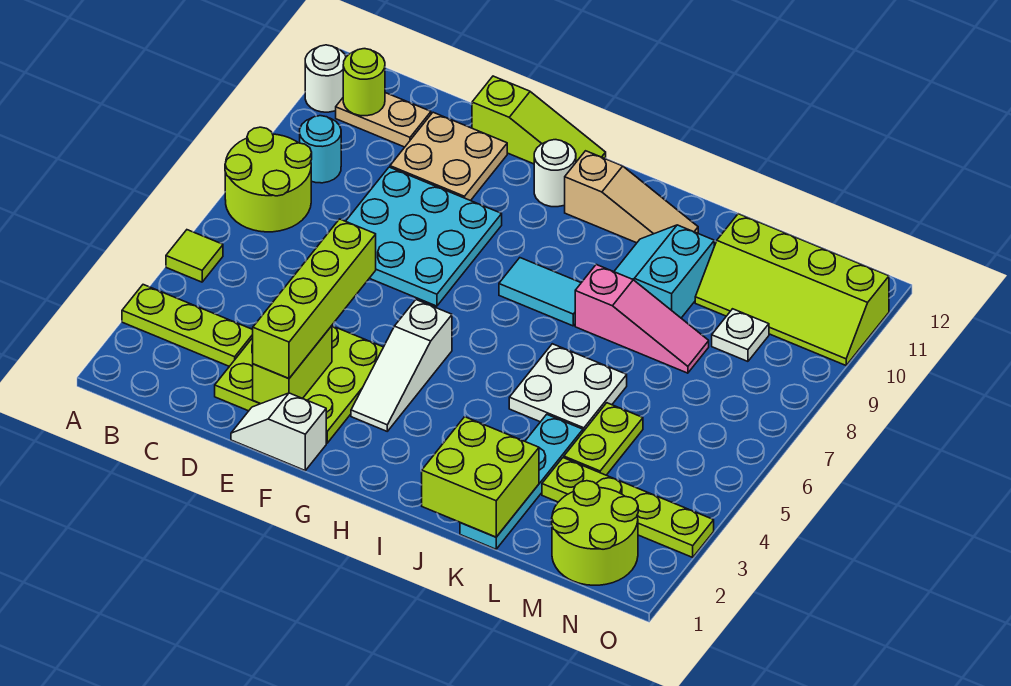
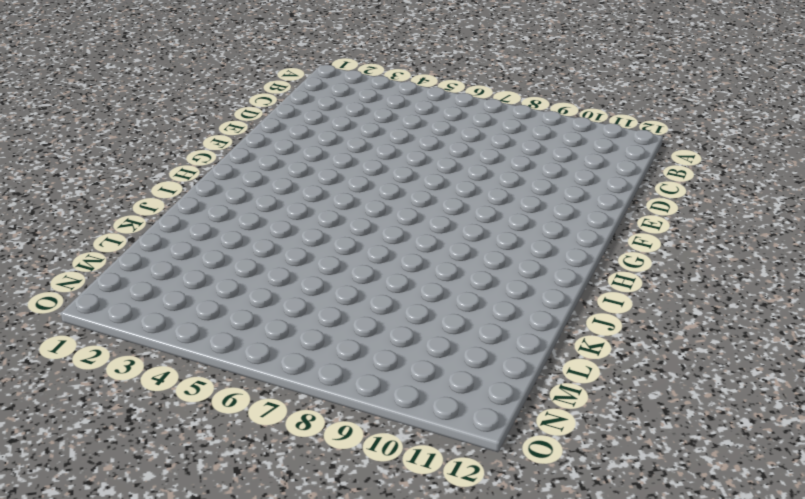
none -> lime plate A3:C3 level 1
none -> lime tile A5 level 1
none -> lime round brick A7:B8 level 1

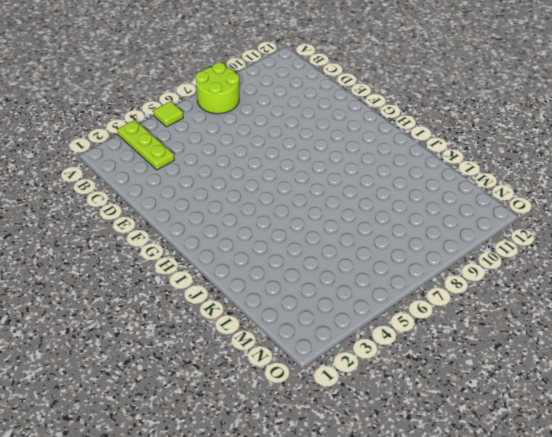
none -> white round brick A11 level 1
none -> cyan round brick B9 level 1
none -> tan plate B11:C11 level 1

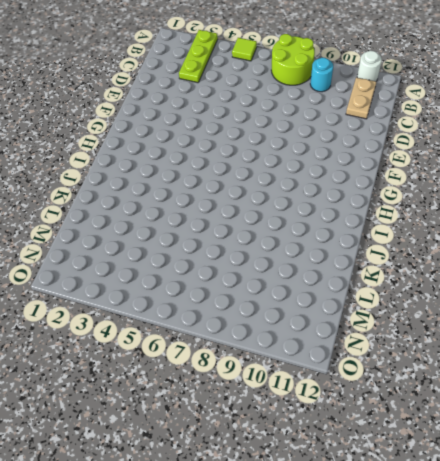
none -> lime plate D2:F4 level 1
none -> cyan plate D7:F9 level 1
none -> tan plate D10:E11 level 1

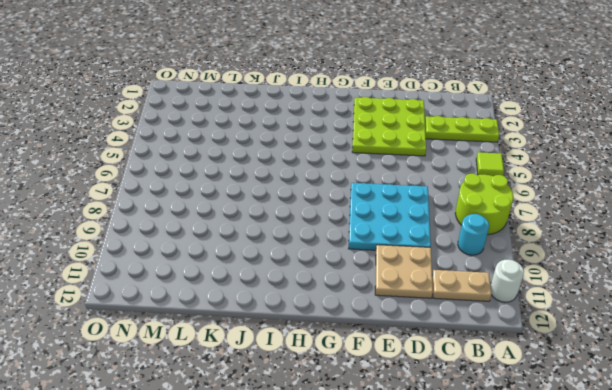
none -> white slope E1:F1 level 1 top F
none -> lime slope E12:G12 level 1 top E
none -> white slope G3:G5 level 1 top 5

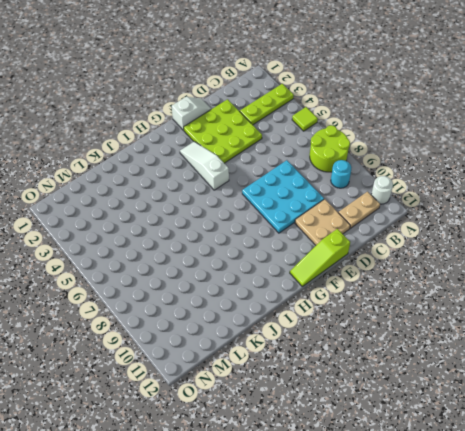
none -> white round brick G11 level 1
none -> cyan tile H8:I8 level 1
none -> tan slope H11:J11 level 1 top H

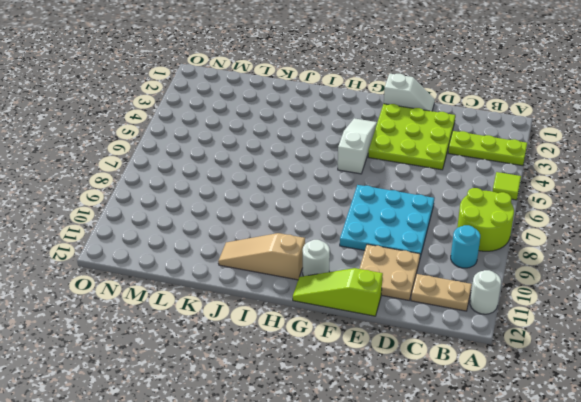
none -> cyan tile H8:I8 level 1
none -> white plate J5:K6 level 1
none -> pink slope J8:L8 level 1 top J

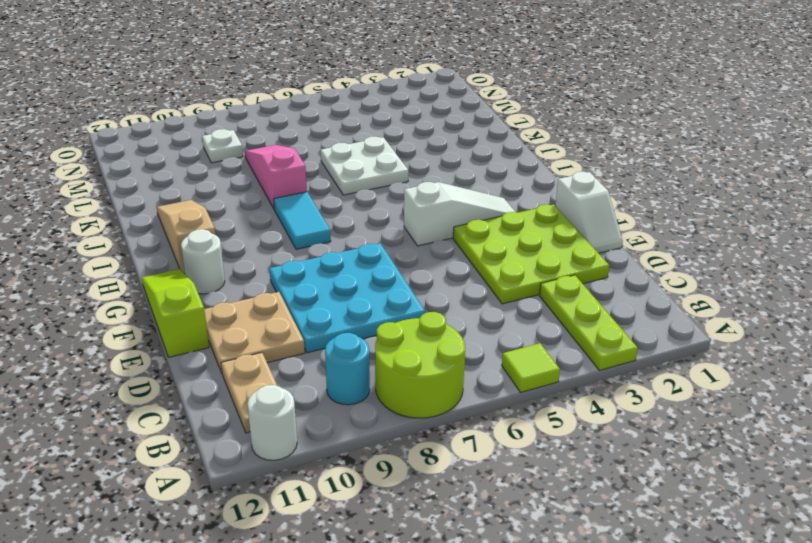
none -> cyan slope J9:K10 level 1 top K
none -> cyan plate K1:K4 level 1
none -> lime plate L3:O3 level 1

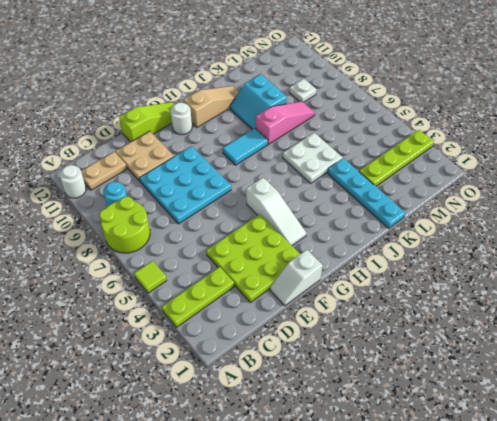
none -> lime plate L4:L5 level 1
none -> lime slope L10:O11 level 1 top 11
none -> lime round brick M1:N2 level 1

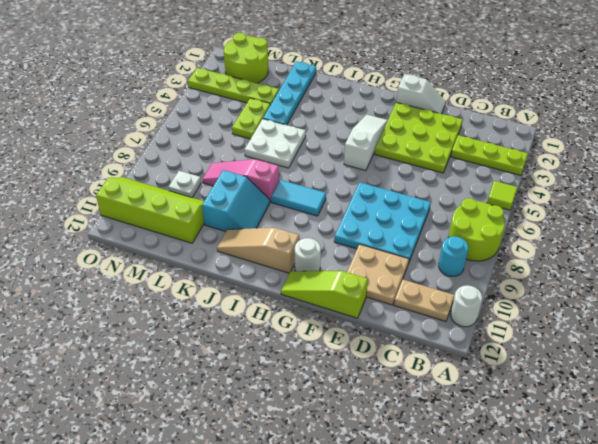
none -> lime round brick B11 level 2
none -> lime brick E2:E3 level 2
none -> lime brick J1:K2 level 2

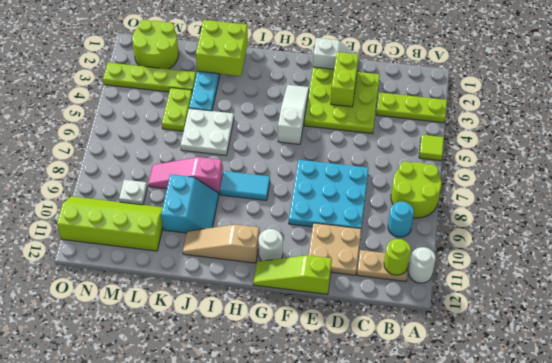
none -> lime brick E2:E5 level 3

